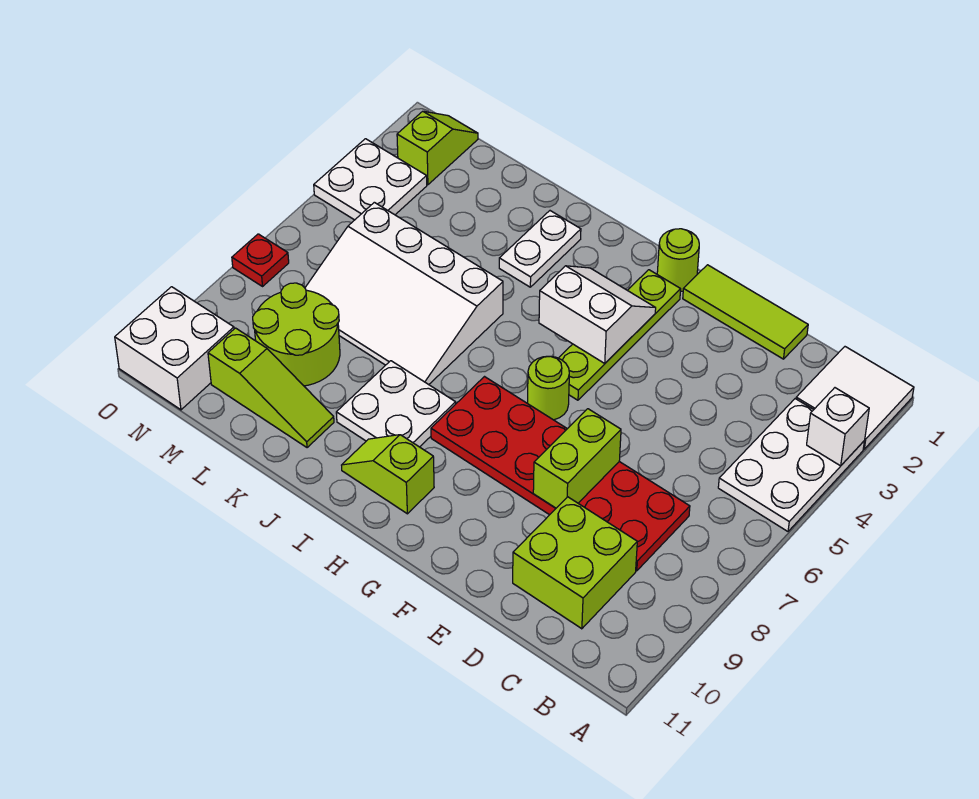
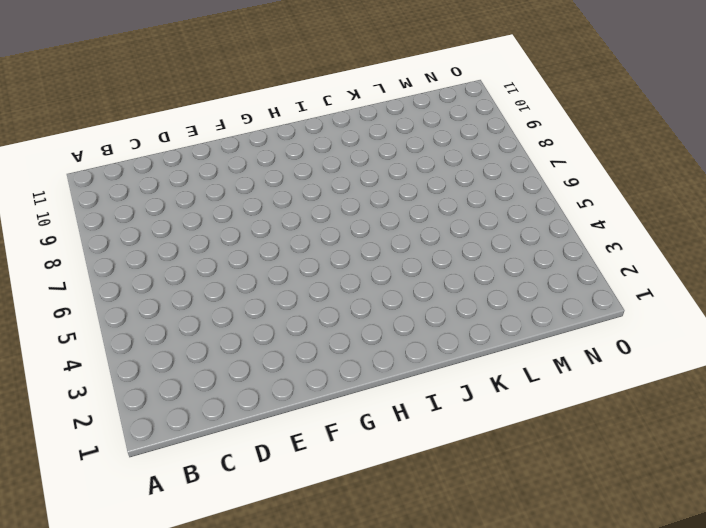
none -> white tile A1:B2 level 1
none -> white plate A3:B5 level 1
none -> red plate C7:H8 level 1

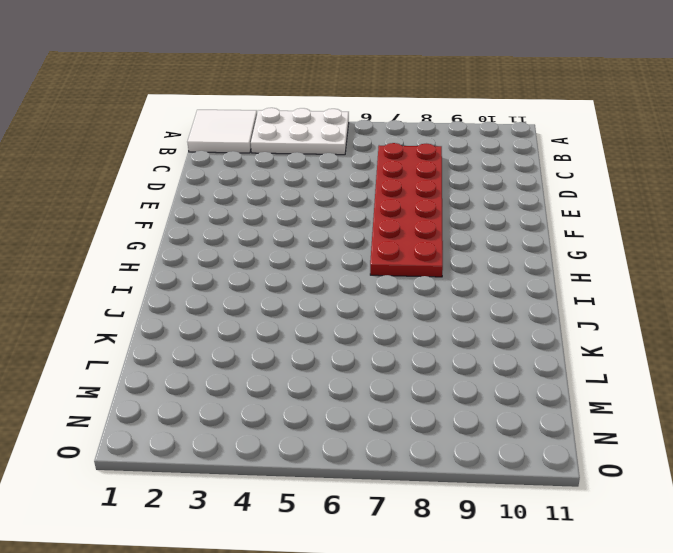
none -> lime brick C9:D10 level 1
none -> lime tile D1:F1 level 1
none -> lime round brick G1 level 1

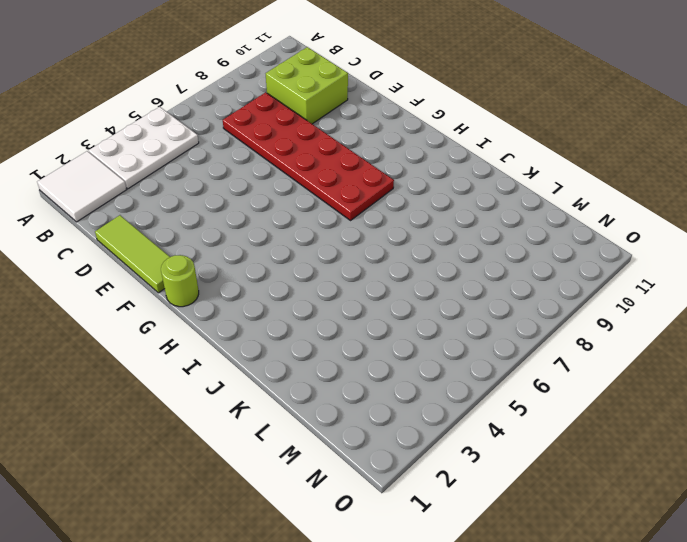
none -> lime plate G2:G5 level 1
none -> lime round brick G6 level 1
none -> lime slope H10:I10 level 1 top H

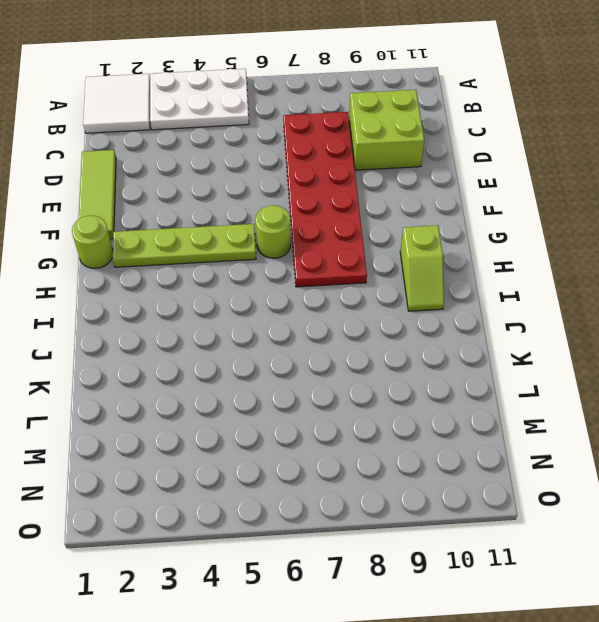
none -> white plate I8:J9 level 1
none -> white plate J2:J3 level 1
none -> white slope J5:M7 level 1 top 5

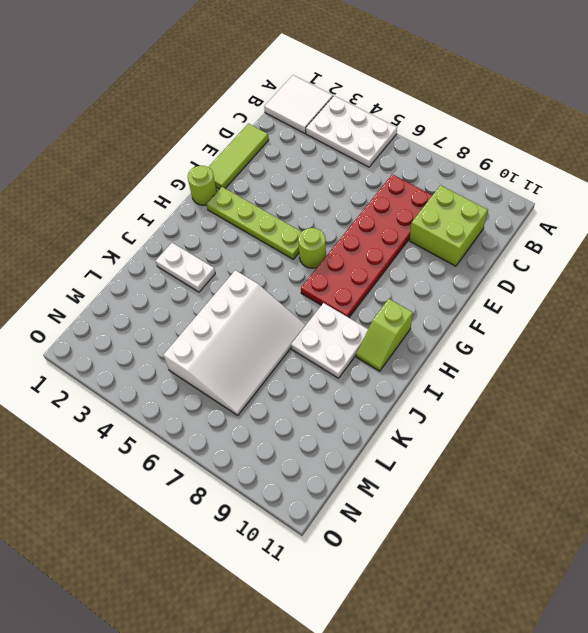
none -> lime slope K10:M10 level 1 top M
none -> lime round brick L8:M9 level 1
none -> lime slope N1:N2 level 1 top 2

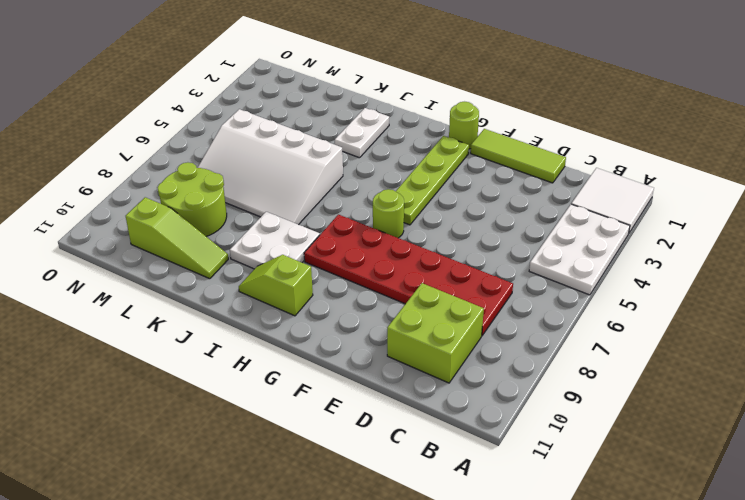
none -> lime slope N1:N2 level 1 top 2
none -> white plate N3:O4 level 1
none -> white brick N10:O11 level 1

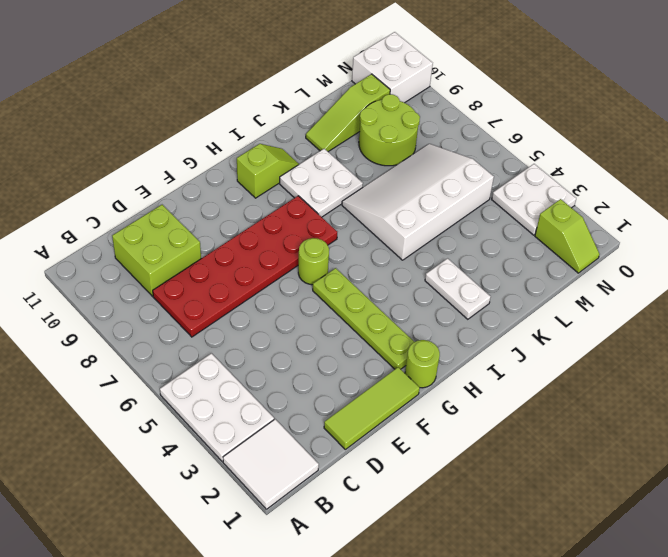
none -> red plate O7 level 1
none -> white brick A3 level 2
none -> lime brick E7:E8 level 2

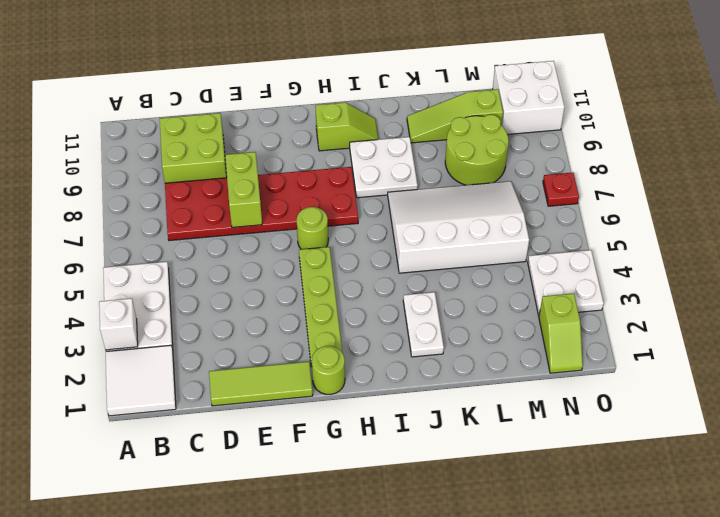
none -> white slope G3:H4 level 2 top 4

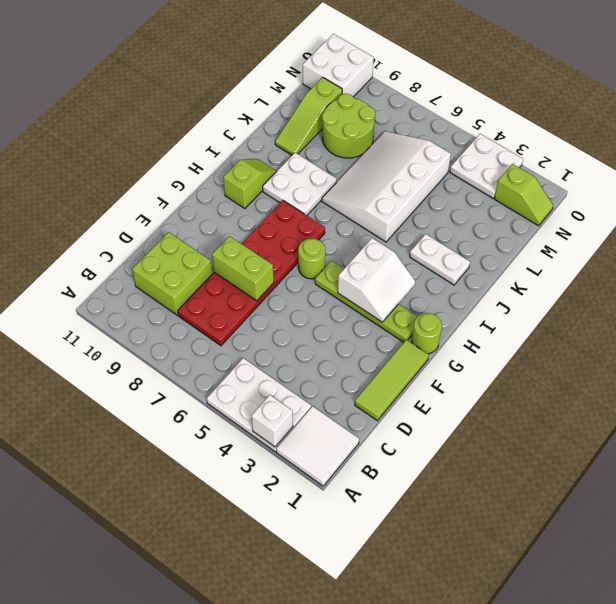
none -> red plate O7 level 1

